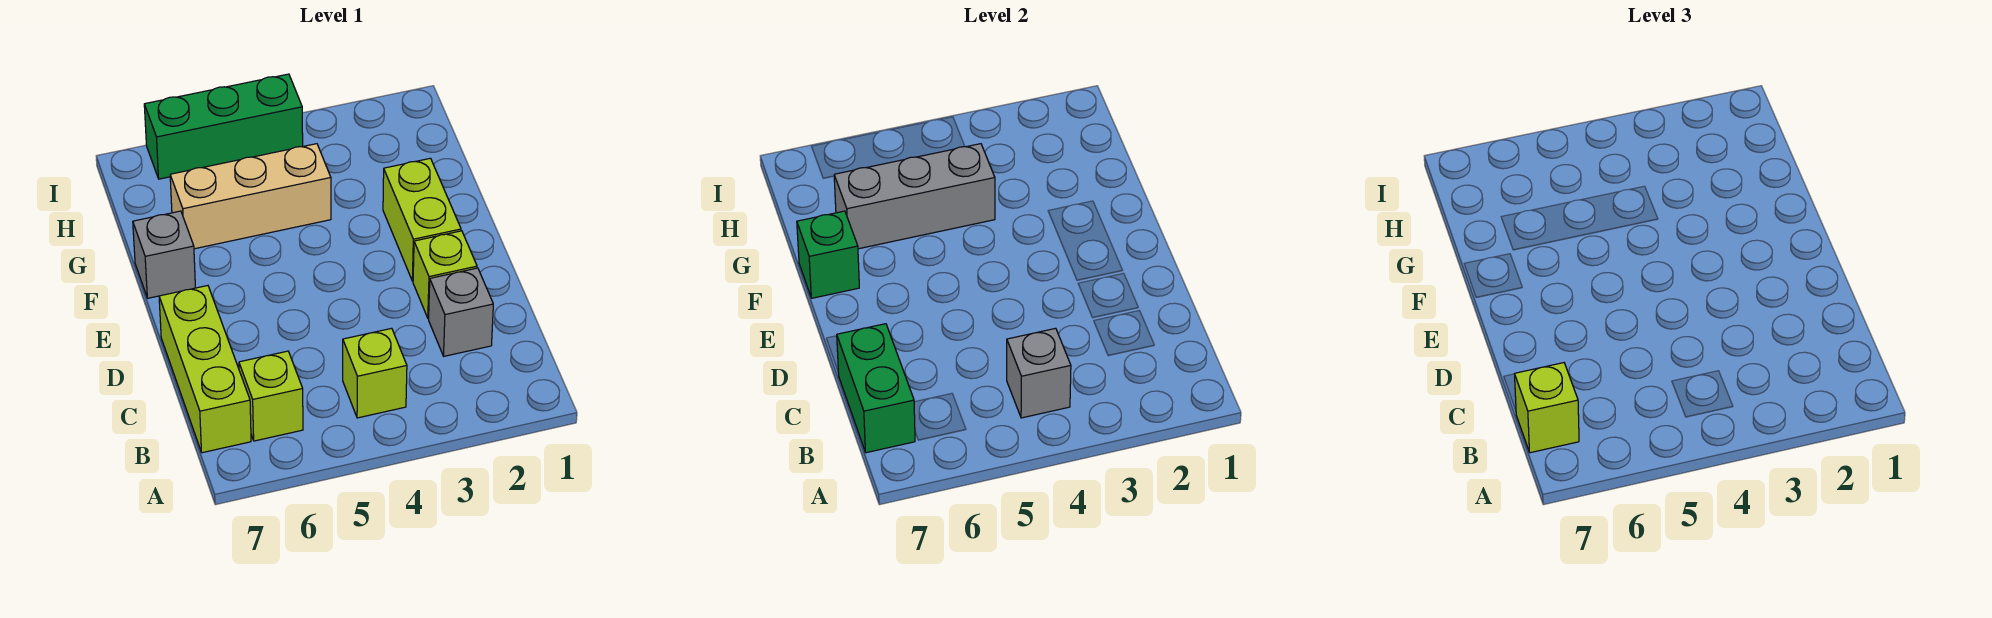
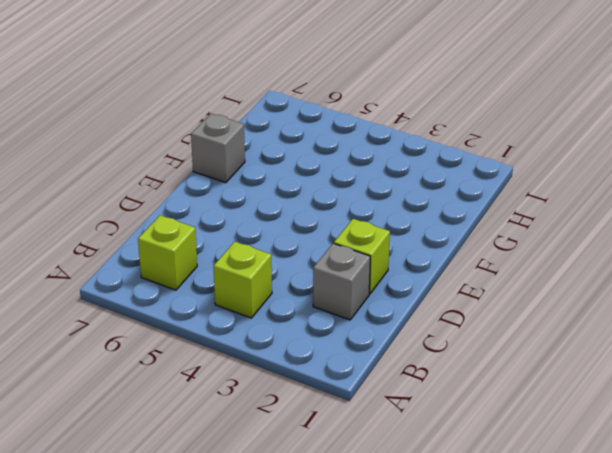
none -> lime brick B7:D7 level 1
none -> lime brick E2:F2 level 1
none -> tan brick G4:G6 level 1

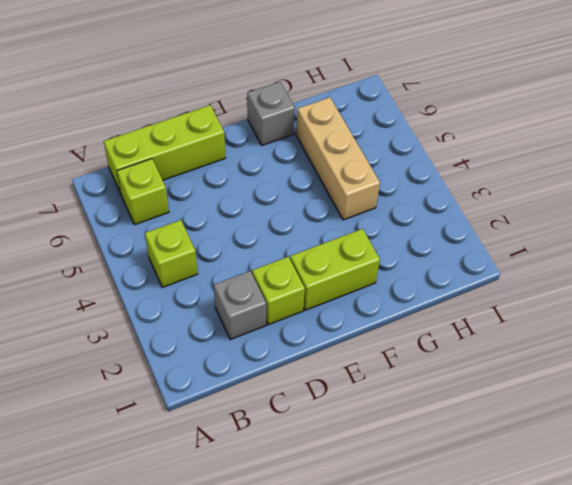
none -> green brick I4:I6 level 1
none -> grey brick B4 level 2
none -> green brick B7:C7 level 2

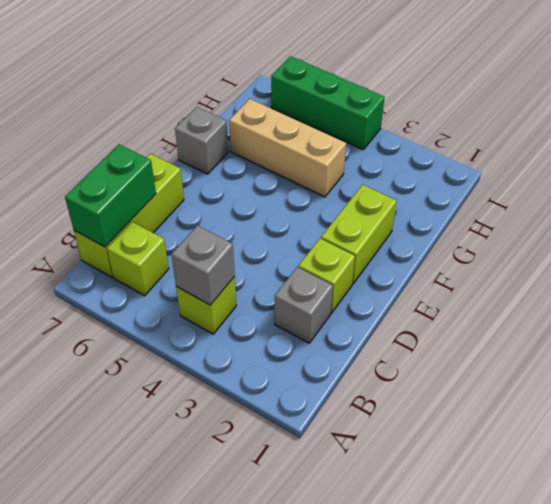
none -> green brick F7 level 2
none -> grey brick G4:G6 level 2
none -> lime brick B7 level 3

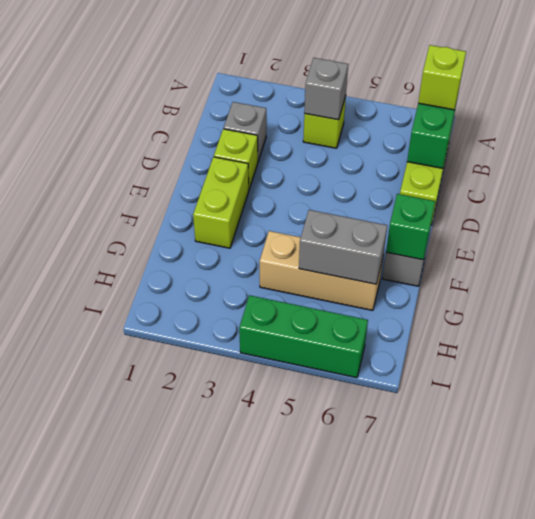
grey brick G5:G6 level 2 -> grey brick G4:G6 level 2
none -> lime brick B6 level 1

